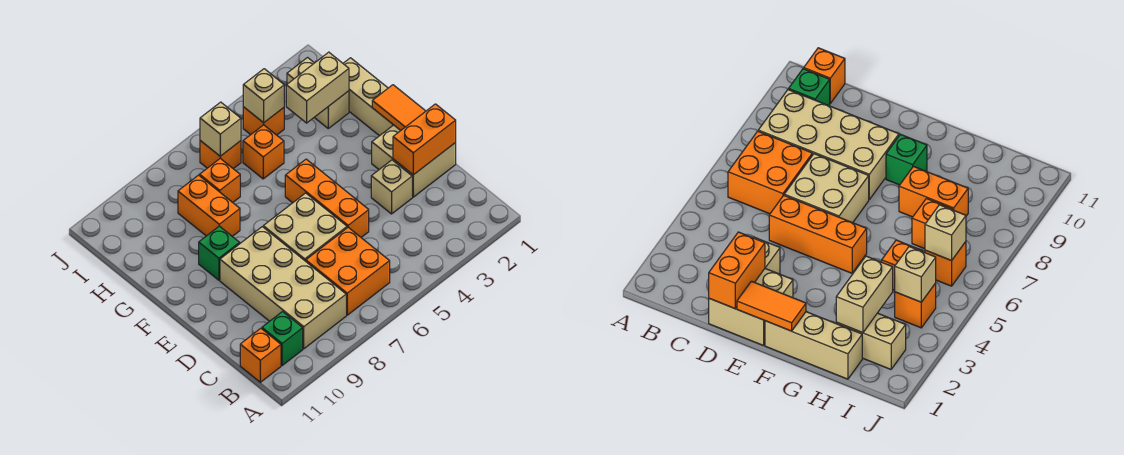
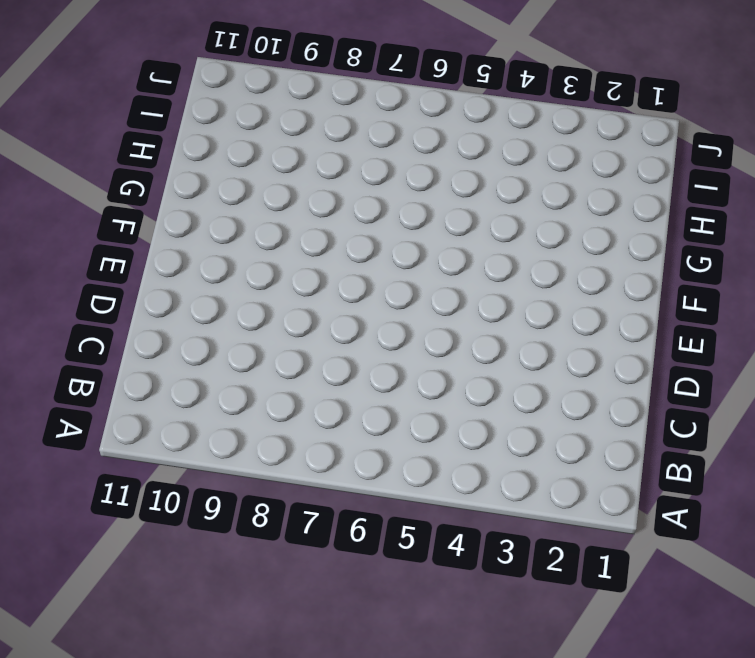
none -> orange brick B6:C7 level 1
none -> tan brick B8:E9 level 1
none -> green brick B10 level 1

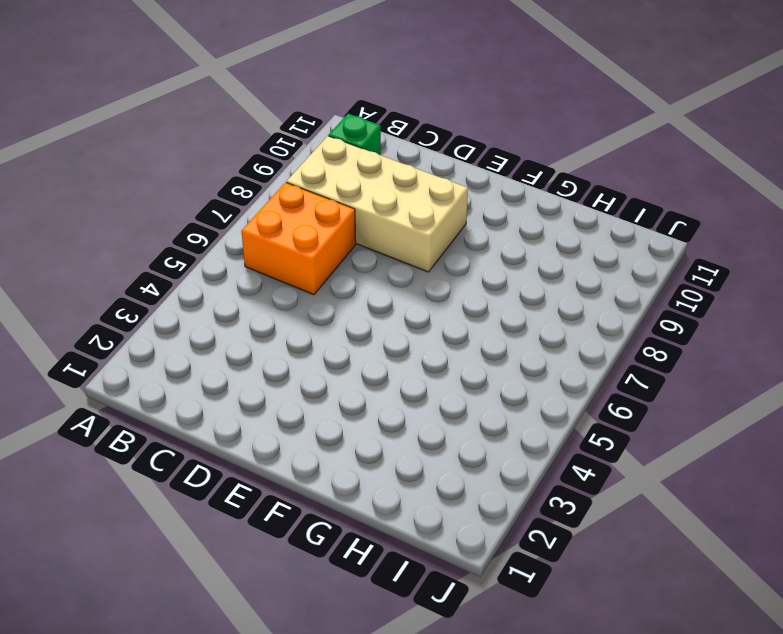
none -> orange brick B11 level 1
none -> tan brick D1:E2 level 1
none -> tan brick D3 level 1

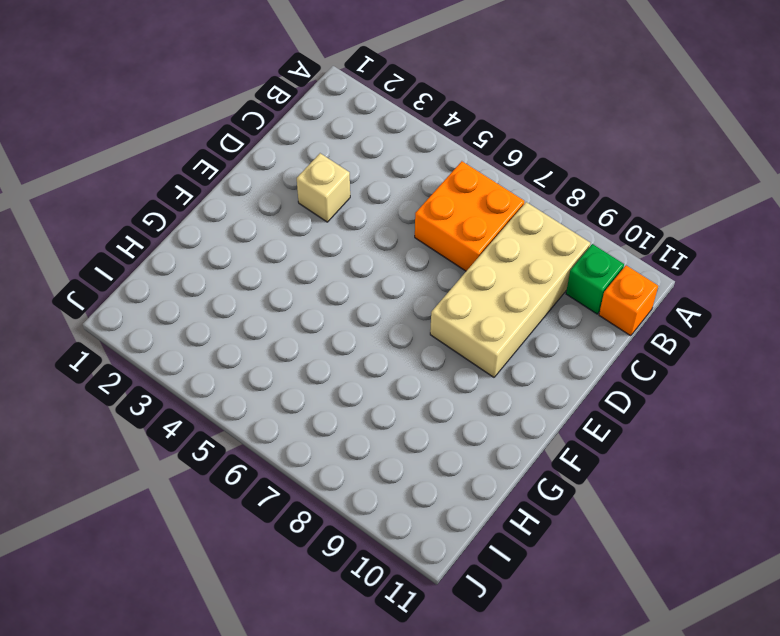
none -> tan brick D1:E2 level 1
none -> orange brick D5:F5 level 1
none -> tan brick D6:E7 level 1

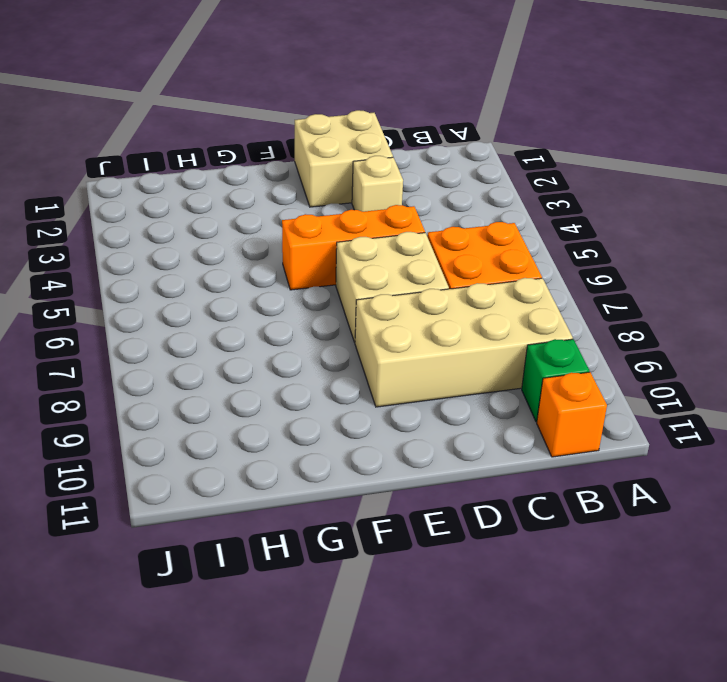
none -> tan brick F1:H1 level 1
none -> green brick F9 level 1
none -> orange brick G8:H8 level 1

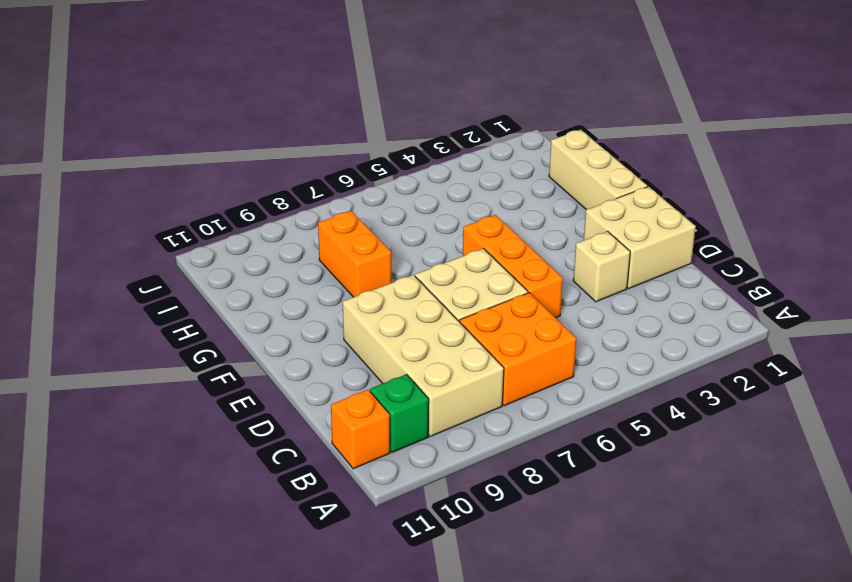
none -> green brick F9 level 1
none -> tan brick H2:I2 level 1
none -> orange brick H5 level 1

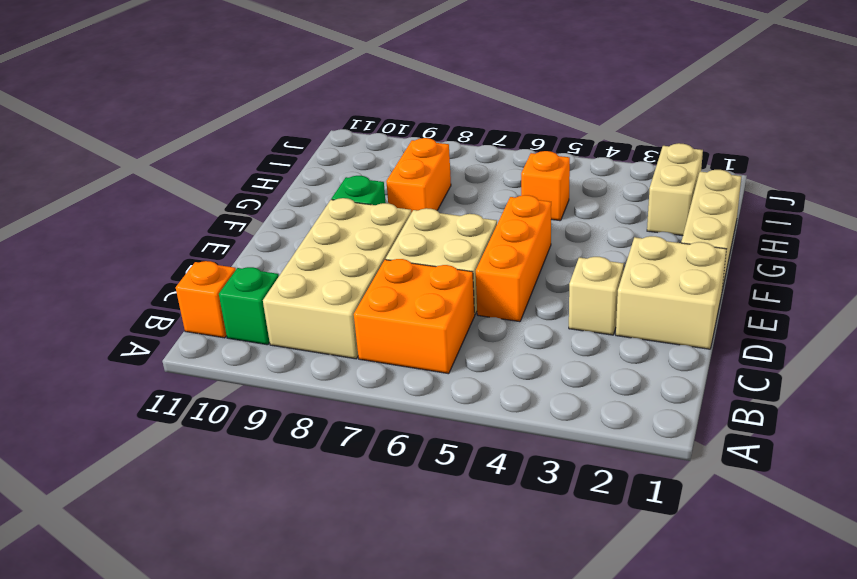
none -> orange brick H7 level 1
none -> orange brick I4 level 1
none -> orange brick I6 level 1

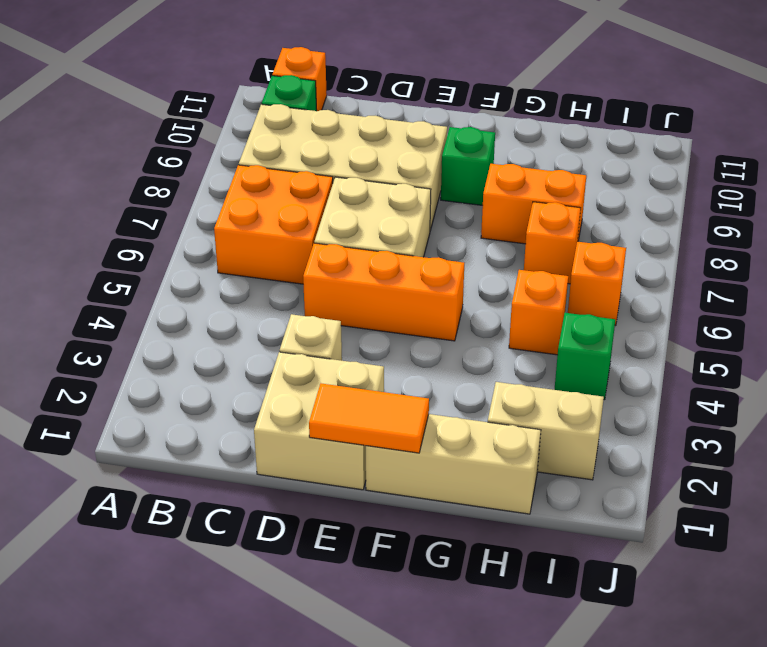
green brick I4 level 1 -> orange brick I4 level 1
none -> orange brick D1:D2 level 2
none -> tan brick H2:H3 level 2
none -> tan brick I4 level 2

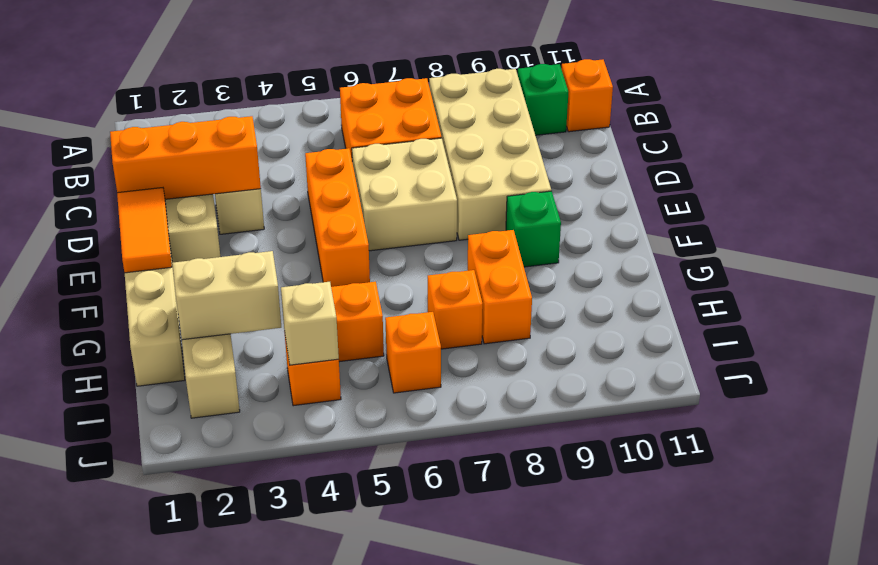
orange brick D1:D3 level 2 -> orange brick D1:D2 level 2
none -> tan brick I6 level 2

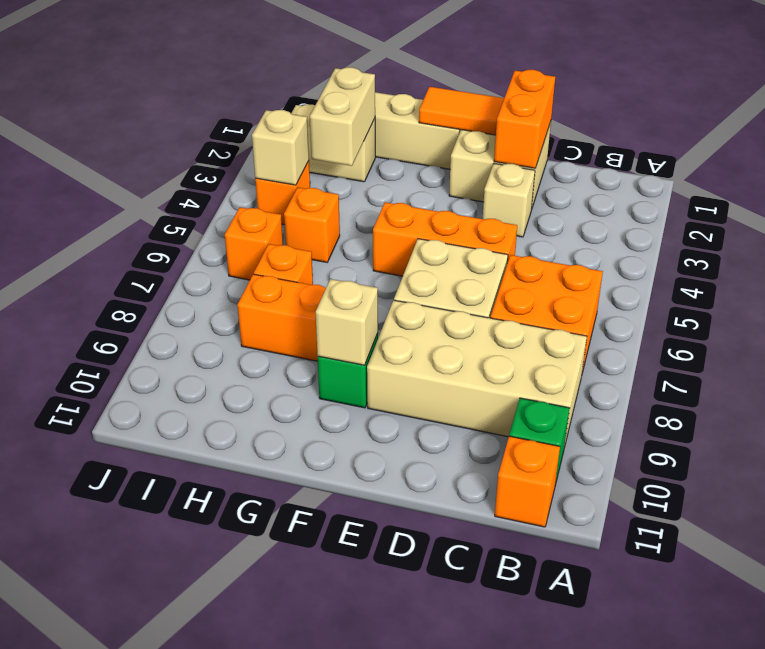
tan brick F9 level 2 -> tan brick I6 level 2

